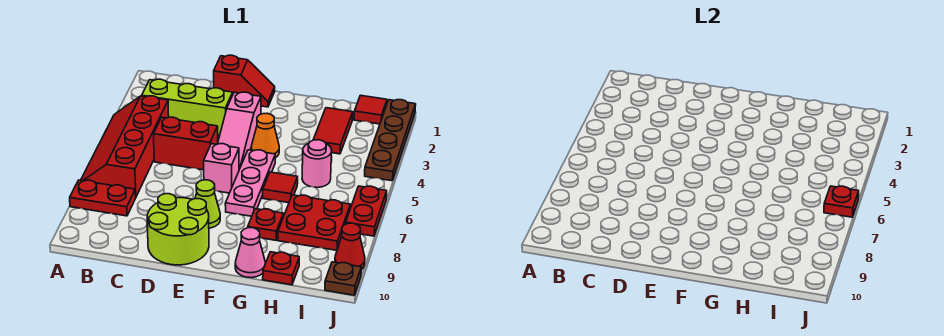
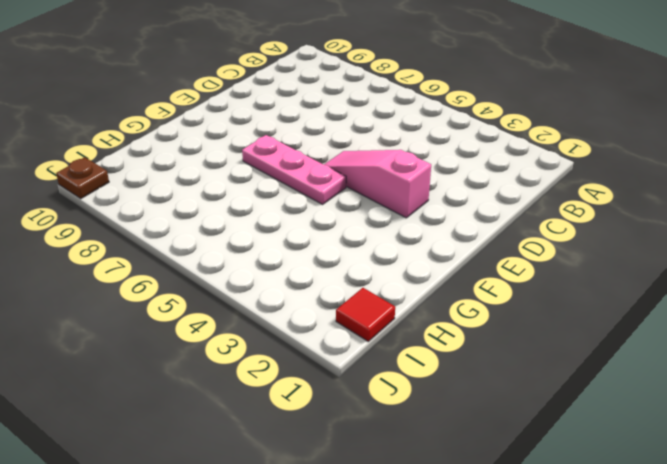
none -> red slope A4:B7 level 1 top B
none -> red plate A8:B8 level 1
none -> lime brick B3:D3 level 1

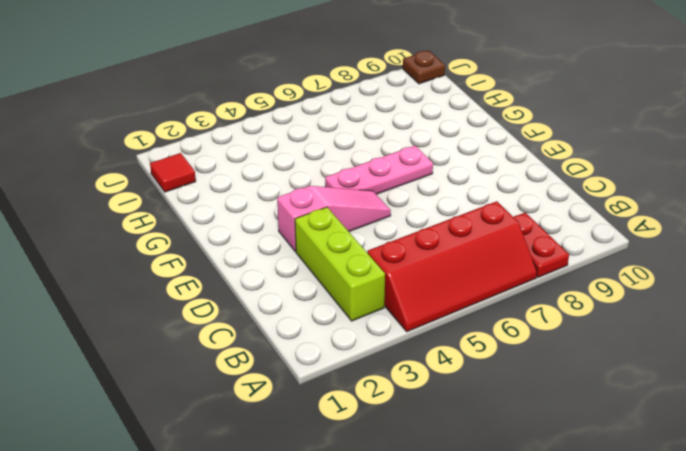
none -> red brick C5:D5 level 1
none -> red slope D1:E1 level 1 top D
none -> lime round brick D9:E10 level 1

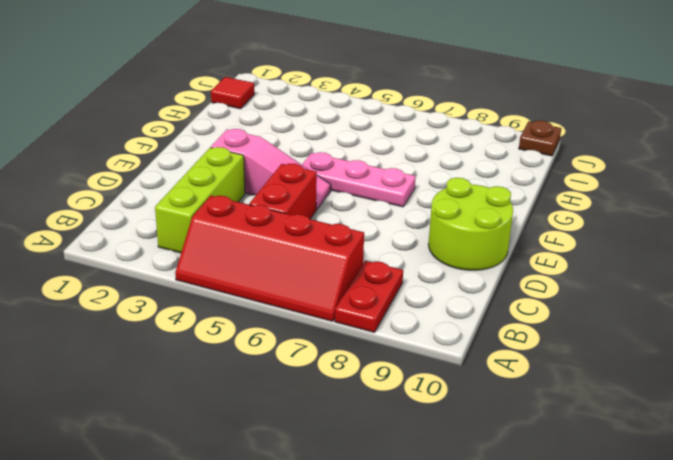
none -> red slope D1:E1 level 1 top D
none -> pink brick E6 level 1
none -> lime cone E8 level 1

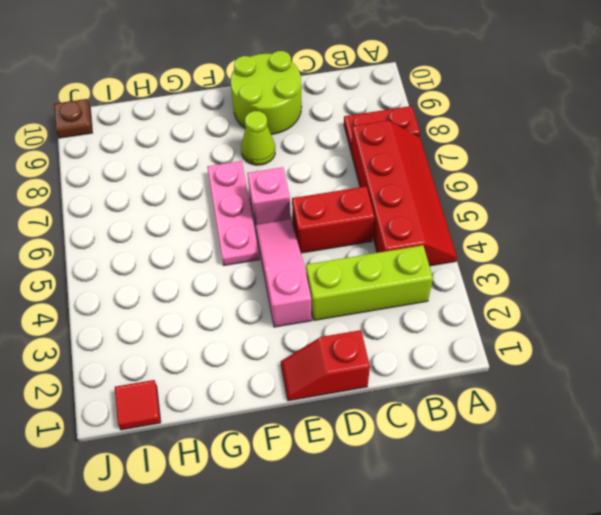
none -> orange cone F4 level 1
none -> red tile G6 level 1
none -> red plate G8 level 1

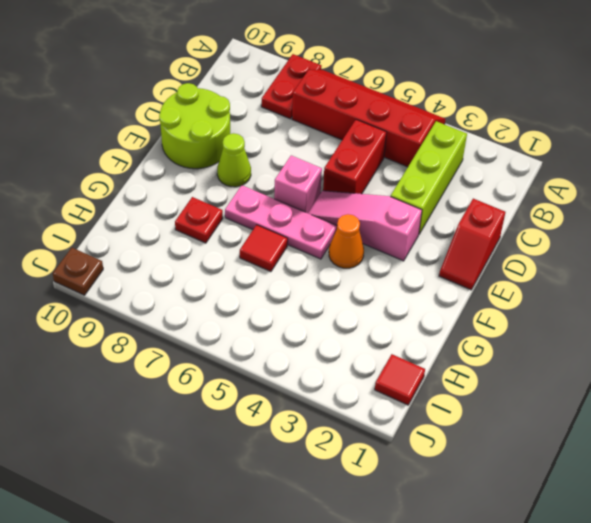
none -> pink cone G10 level 1
none -> red tile H2:H3 level 1
none -> pink round brick H5 level 1

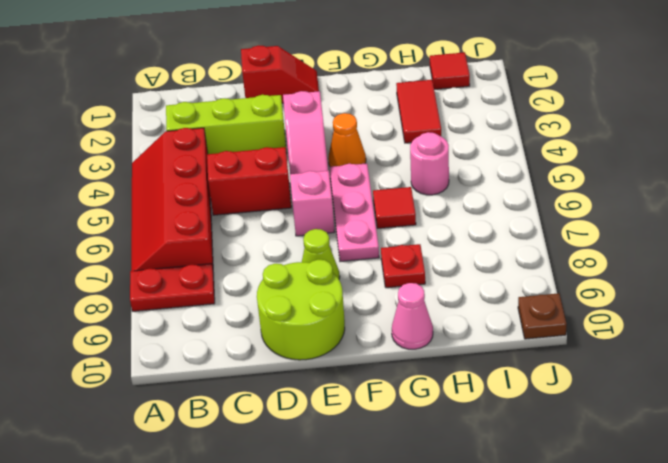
none -> red plate H7:I8 level 1
none -> red plate H10 level 1
none -> brown plate J1:J4 level 1

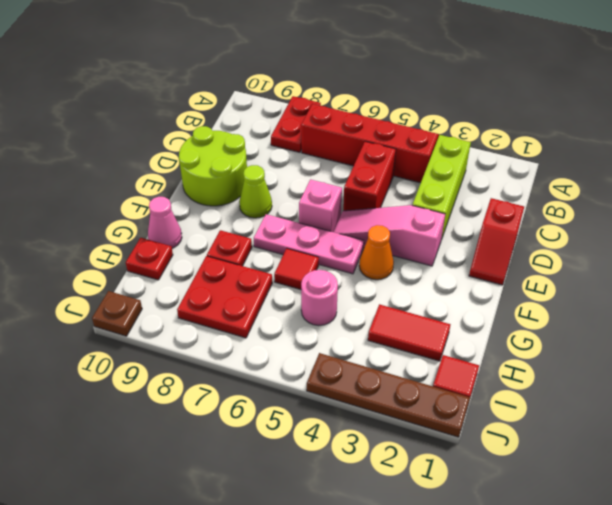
none -> red plate J6:J7 level 1
none -> red cone J9 level 1
none -> red plate J6 level 2

